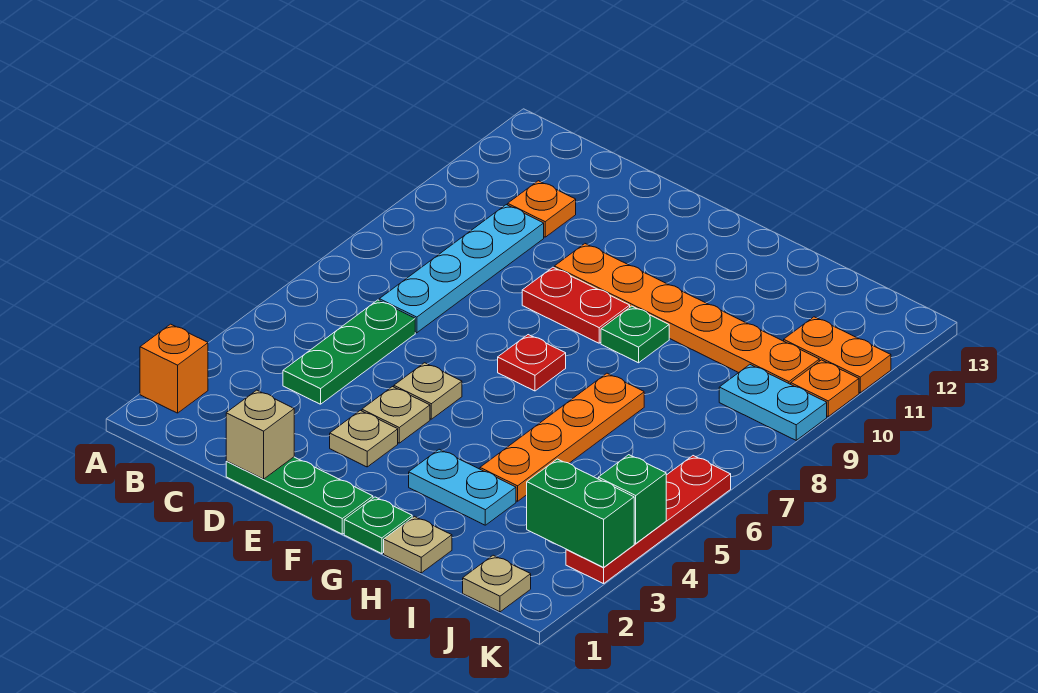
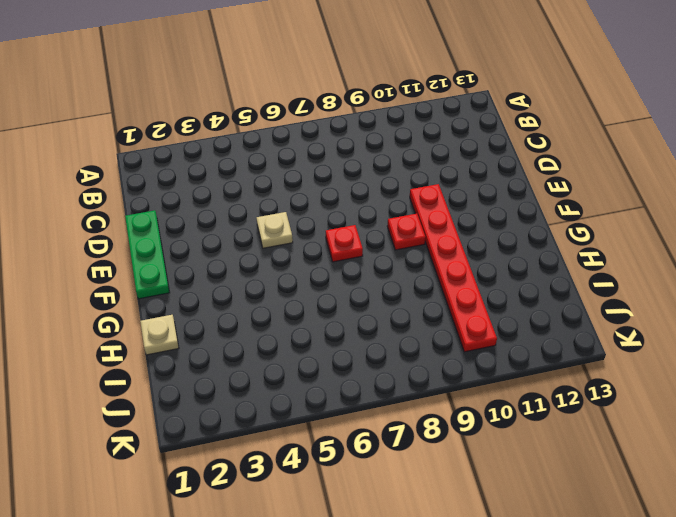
red plate E10:J10 level 1 -> orange plate E10:J10 level 1
red plate F9 level 1 -> red plate E9:F9 level 1
none -> orange brick A2 level 1
none -> green plate C4:C6 level 1
none -> cyan plate C7:C10 level 1

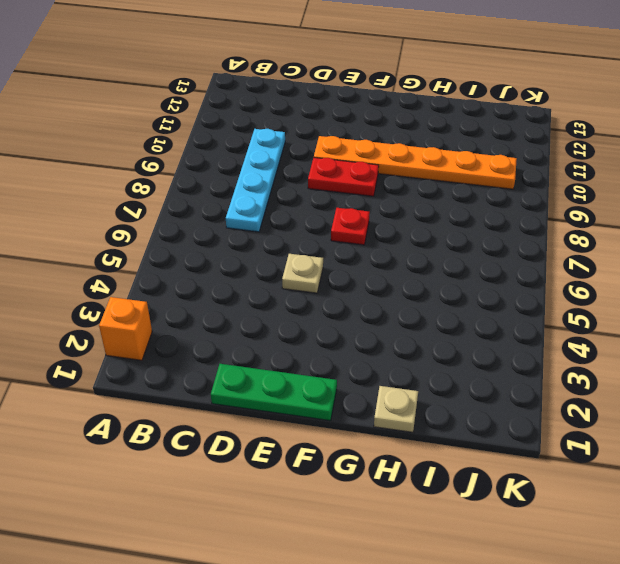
none -> green plate C4:C6 level 1
none -> orange plate C11 level 1
none -> tan plate E3 level 1

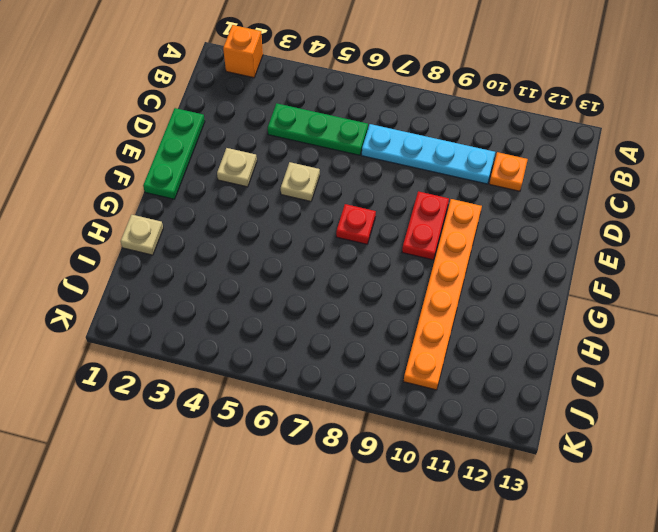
none -> tan plate E4 level 1
none -> green plate G1 level 1
none -> cyan plate G3:H3 level 1

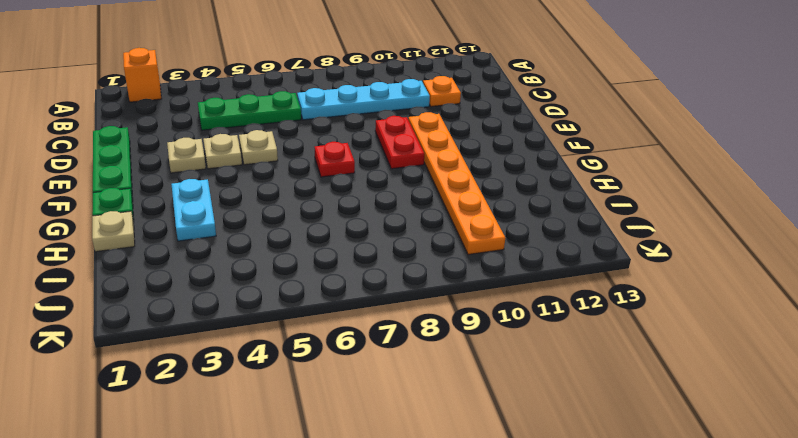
none -> green plate G9 level 1
none -> orange plate H4:H7 level 1
none -> tan plate J1 level 1

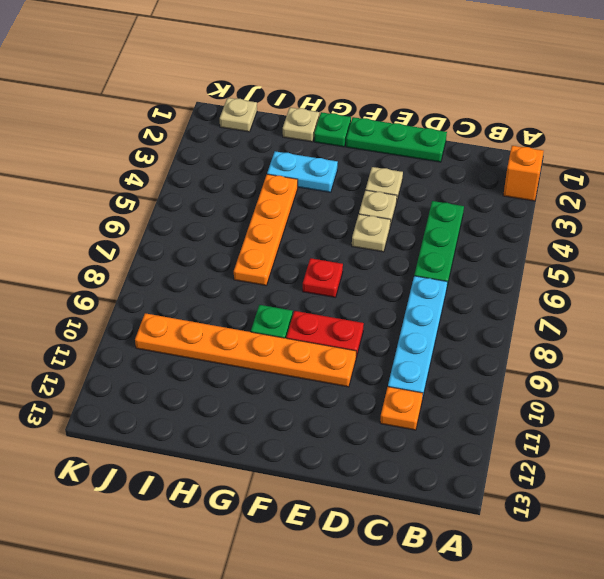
none -> cyan plate J9:K9 level 1
none -> orange plate J11:K11 level 1
none -> red plate K3:K6 level 1

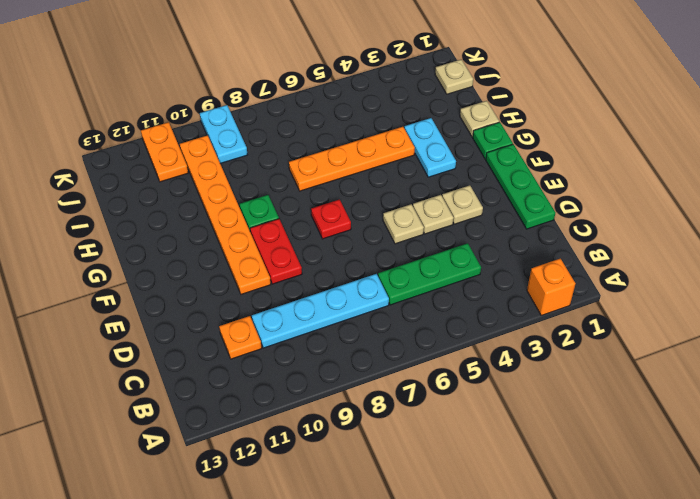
none -> red plate K3:K6 level 1
none -> orange plate K10 level 1
none -> tan brick D1 level 2

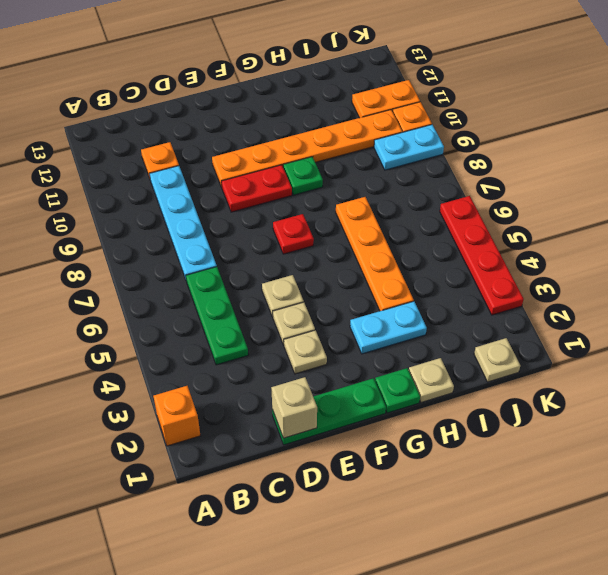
none -> green brick J3:K3 level 2
none -> green brick K4 level 2

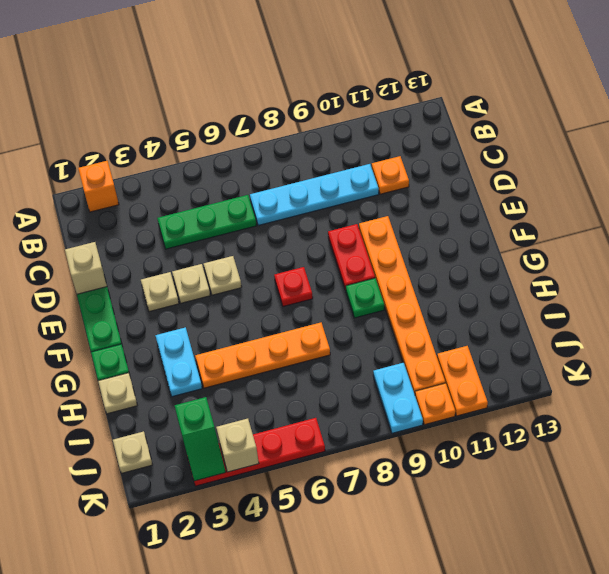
green slope J3:K3 level 2 top J -> green brick J3:K3 level 2
tan brick K4 level 2 -> green brick K4 level 2

